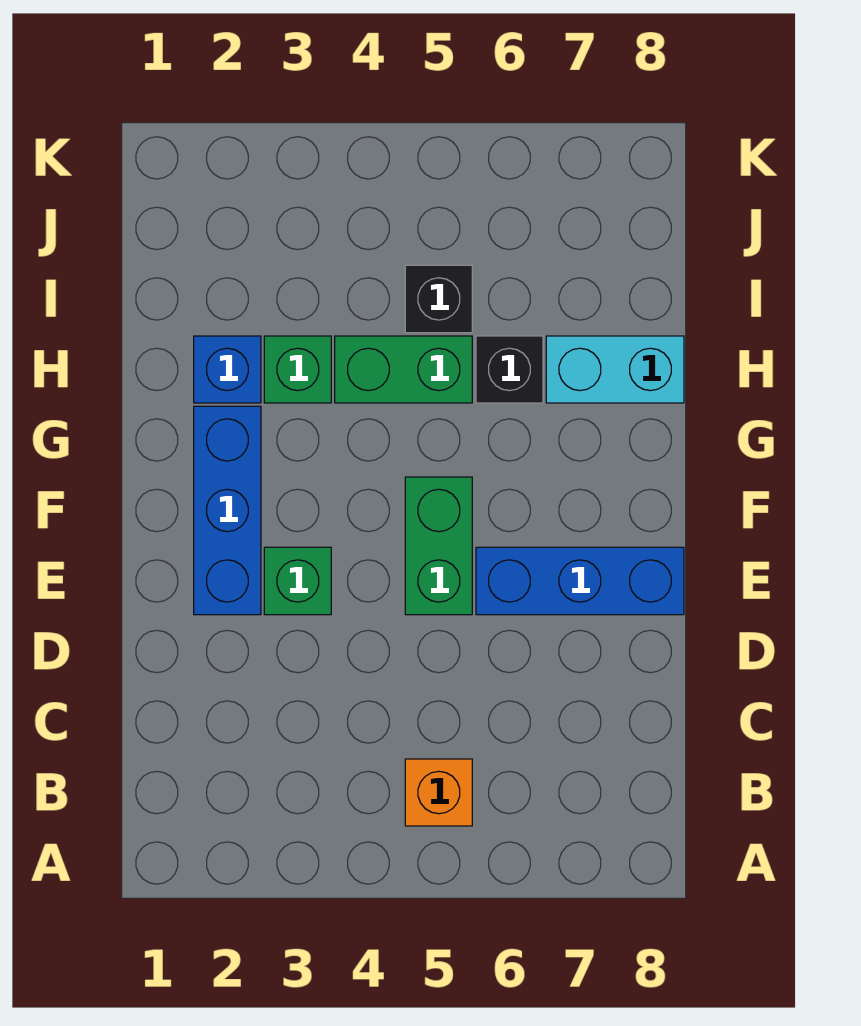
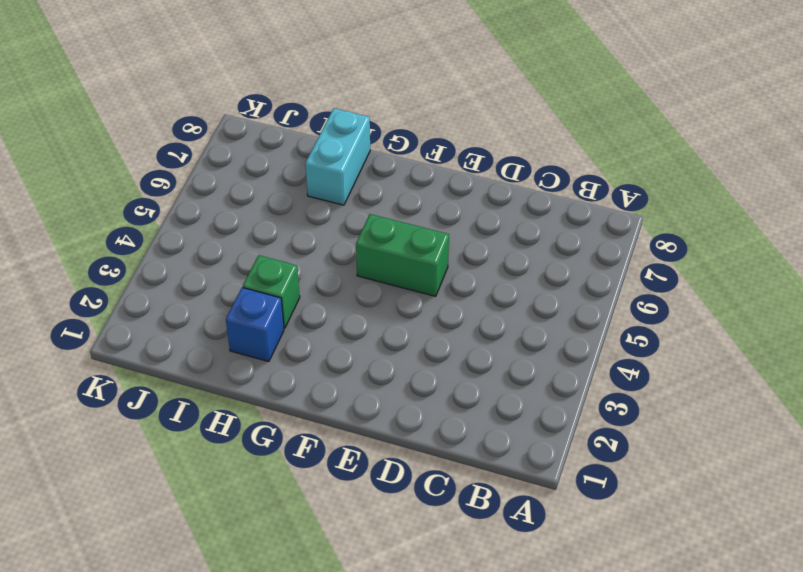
none -> orange brick B5 level 1
none -> blue brick E2:G2 level 1

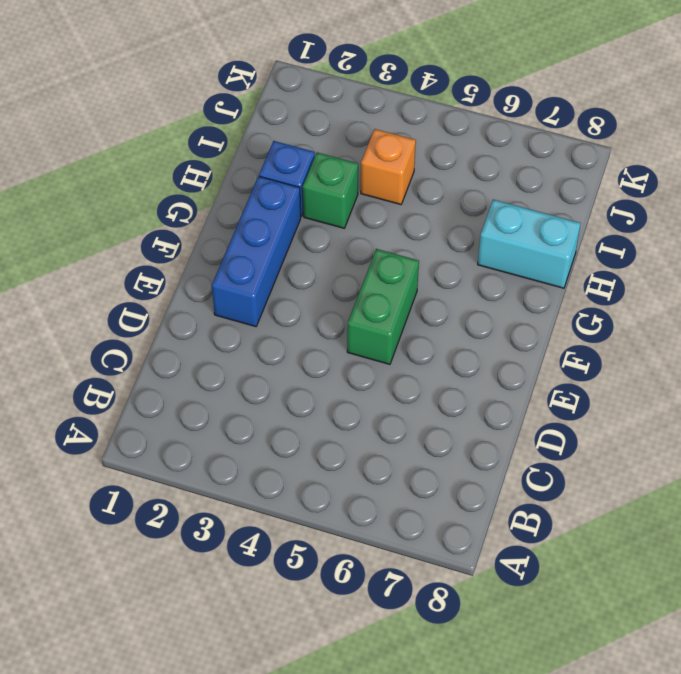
orange brick I4 level 1 -> orange brick B5 level 1
none -> green brick E3 level 1
none -> blue brick E6:E8 level 1

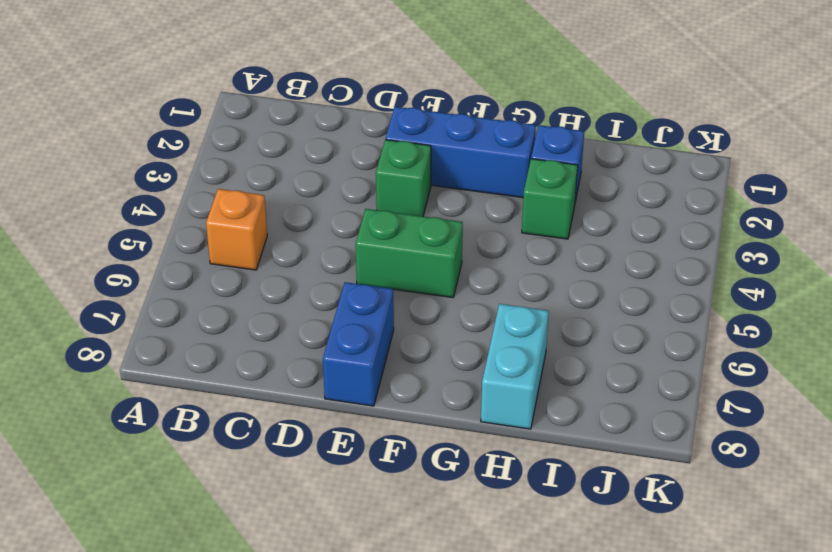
blue brick E7:E8 level 1 -> blue brick E6:E8 level 1
none -> green brick H4:H5 level 1
none -> black brick H6 level 1

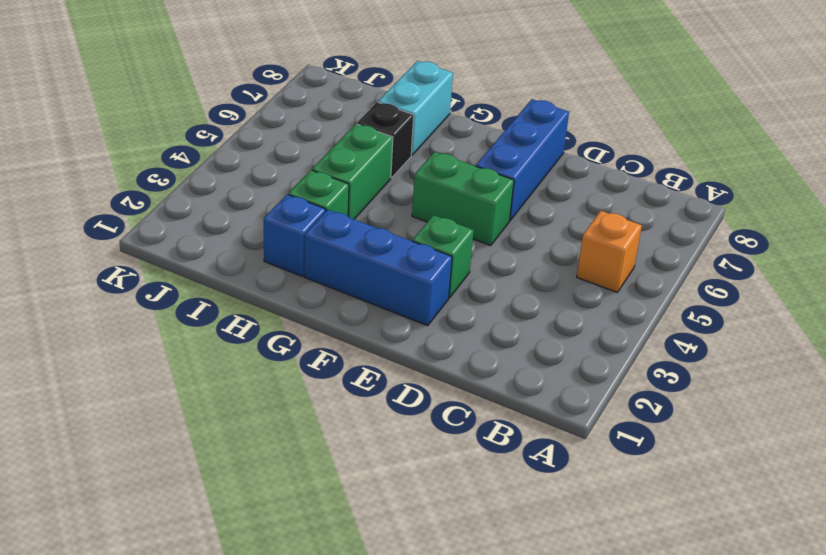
none -> black brick I5 level 1

